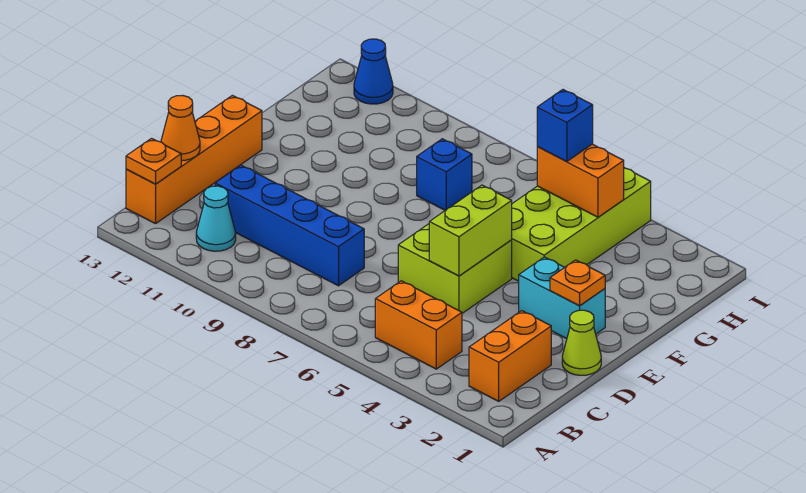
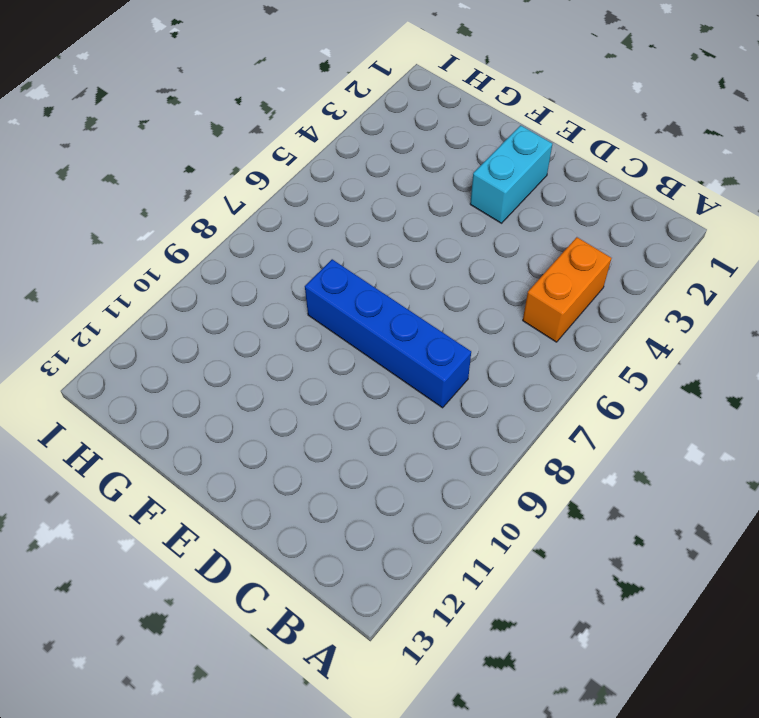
blue brick C8:F8 level 1 -> blue brick C8:C11 level 1
none -> orange brick B2:C2 level 1
none -> cyan cone B11 level 1
none -> orange brick B13:E13 level 1

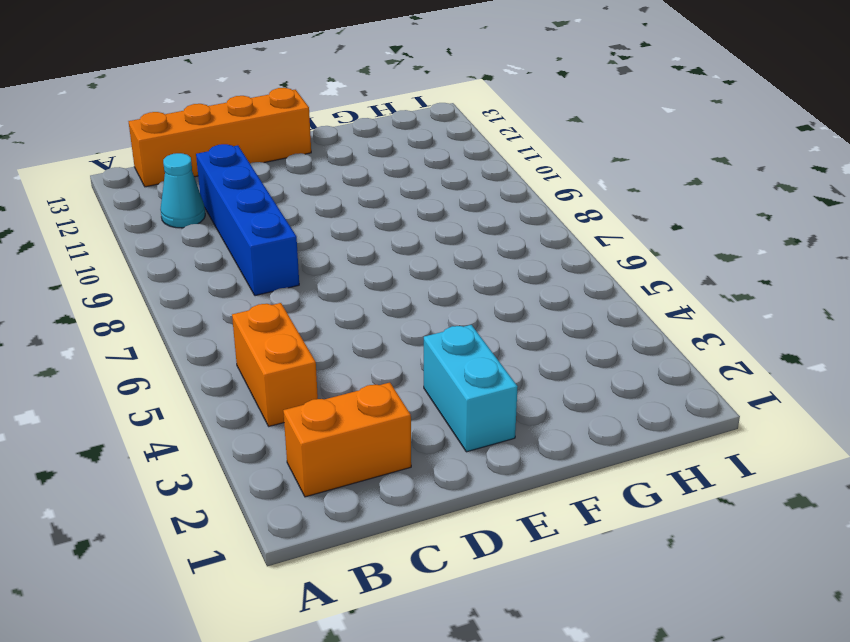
none -> lime cone D1 level 1
none -> lime brick D5:E6 level 1
none -> lime brick F4:I5 level 1

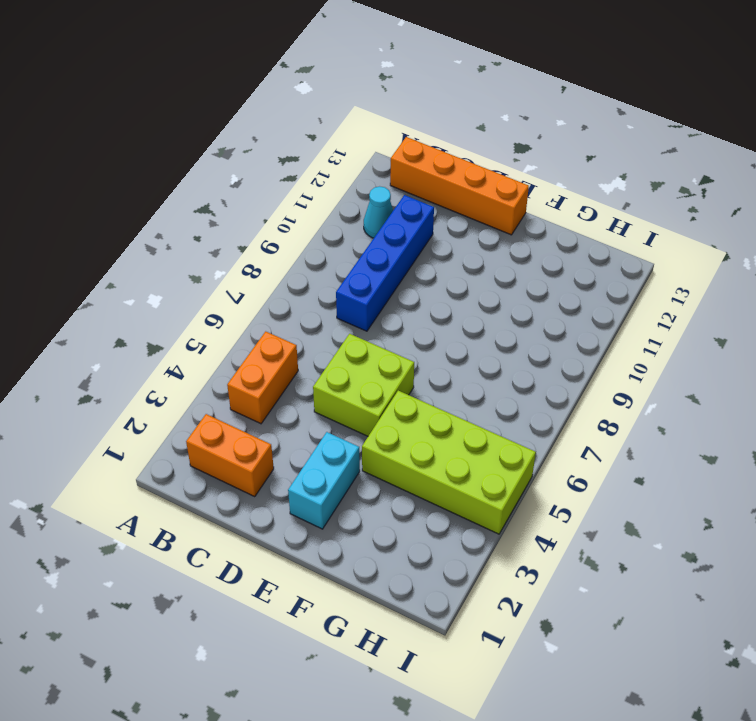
none -> lime cone D1 level 1
none -> blue brick G8 level 1
none -> blue cone I12 level 1

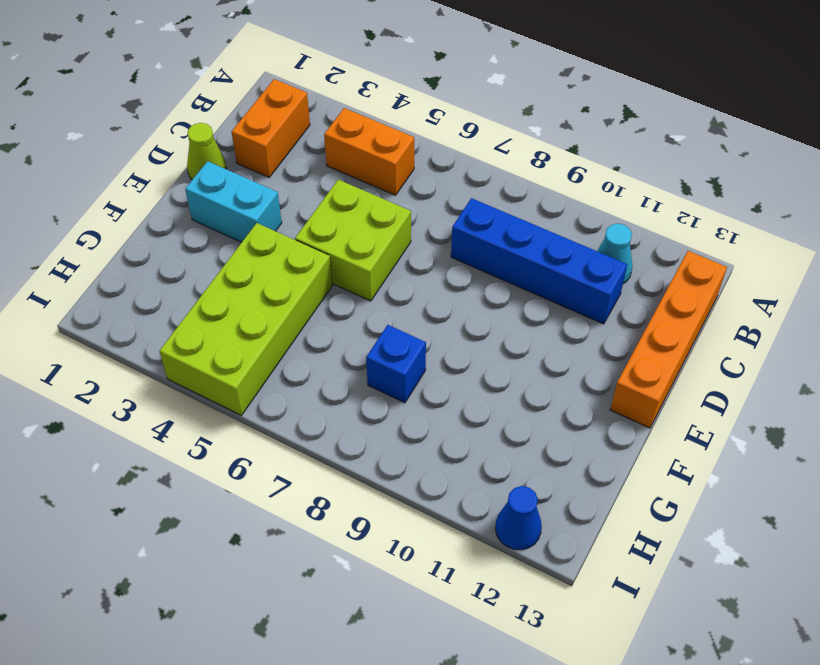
none -> orange plate B13 level 2
none -> orange cone C13 level 2
none -> lime brick D5:E5 level 2

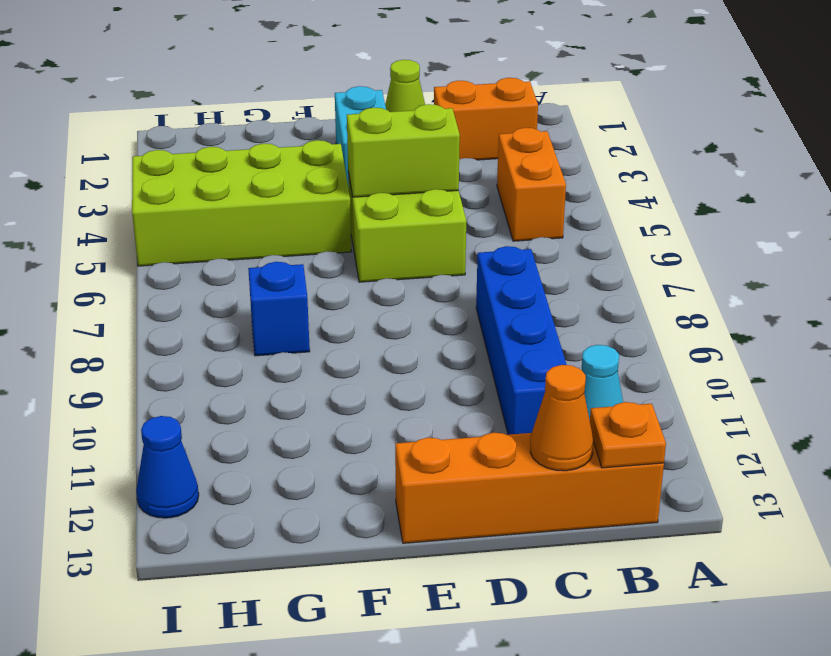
none -> orange plate E2 level 2
none -> orange brick H4:H5 level 2
none -> blue brick H5 level 3

